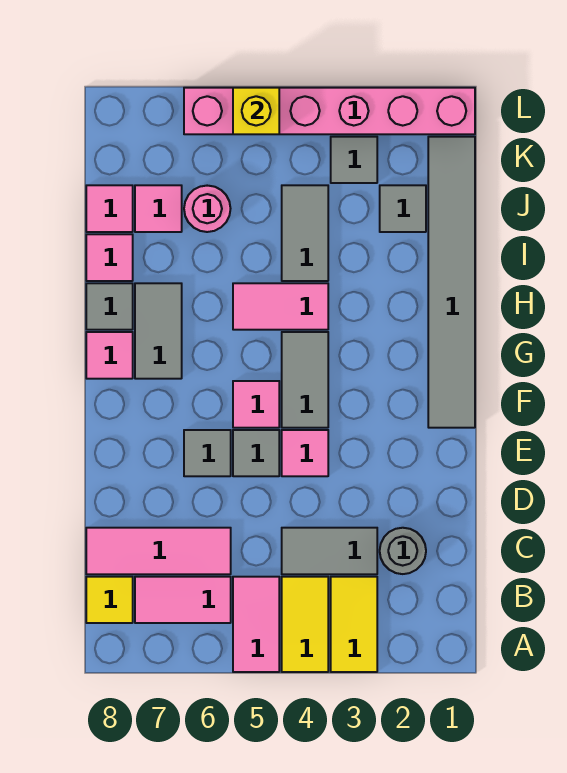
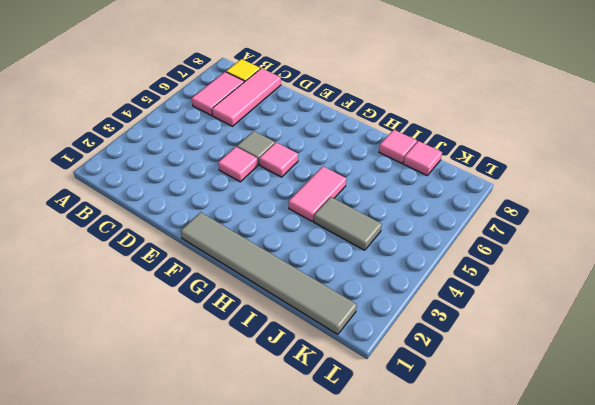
none -> yellow tile A3:B3 level 1
none -> yellow tile A4:B4 level 1
none -> pink tile A5:B5 level 1

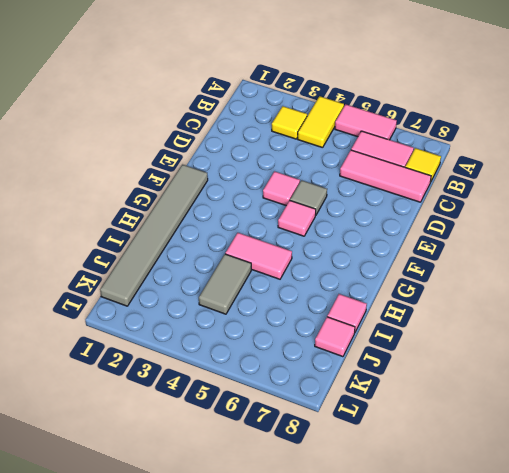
pink tile A5:A6 level 1 -> pink tile A5:B5 level 1
yellow tile B3 level 1 -> yellow tile A3:B3 level 1
none -> grey round brick C2 level 1
none -> grey tile C3:C4 level 1
none -> grey tile E6 level 1

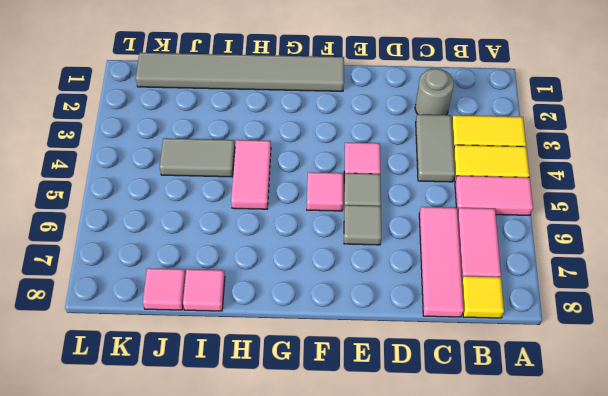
none -> grey tile F4:G4 level 1
none -> grey tile G7:H7 level 1
none -> pink tile G8 level 1

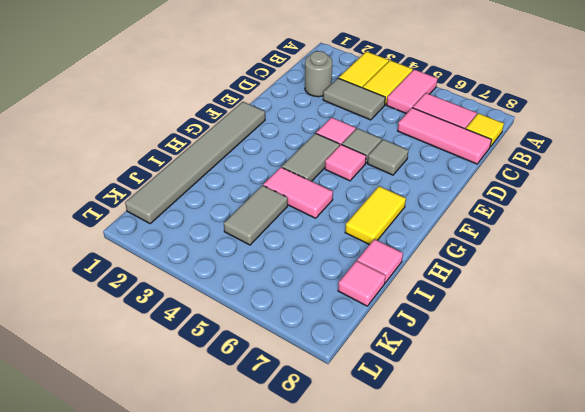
yellow tile G7:H7 level 1 -> grey tile G7:H7 level 1
none -> pink tile G8 level 1
none -> grey tile H8 level 1
none -> grey tile J2 level 1

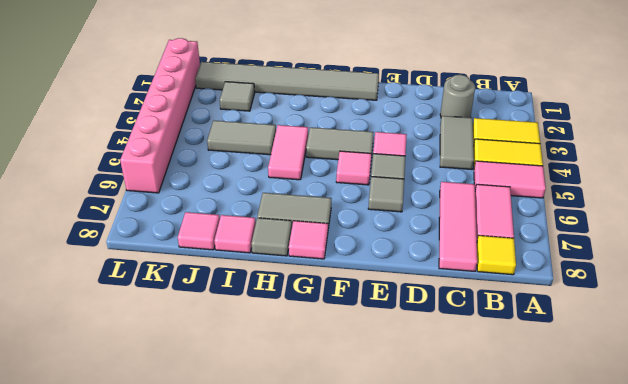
none -> pink round brick J6 level 1
none -> pink tile J7 level 1
none -> grey tile K3 level 1

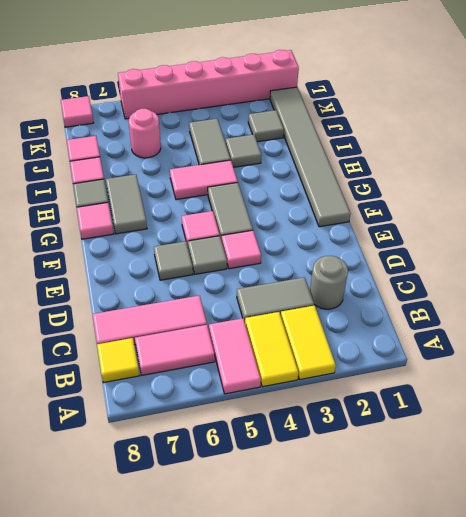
grey tile I3 level 1 -> grey tile K3 level 1
pink tile L8 level 1 -> pink tile J7 level 1
none -> yellow brick L5 level 2

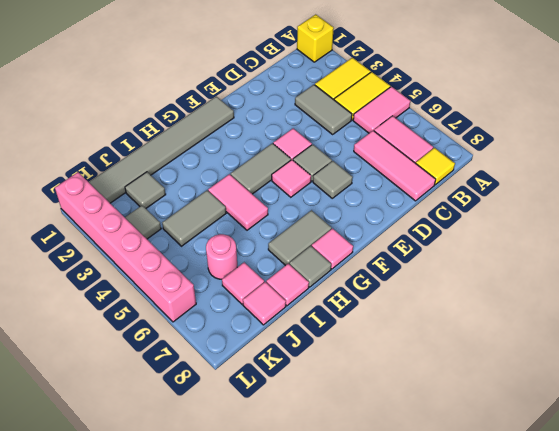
yellow brick A1 level 1 -> yellow brick L5 level 2
none -> grey round brick C2 level 1

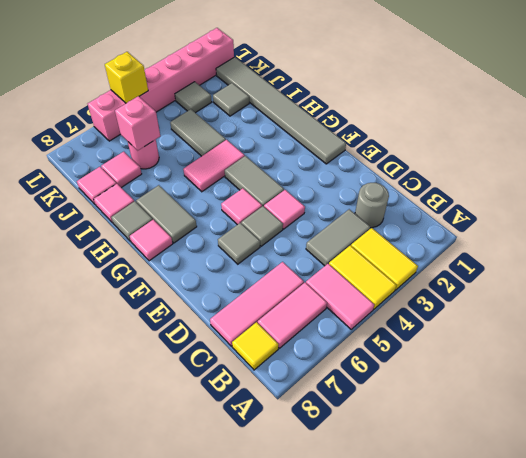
pink brick J6 level 2 -> none

